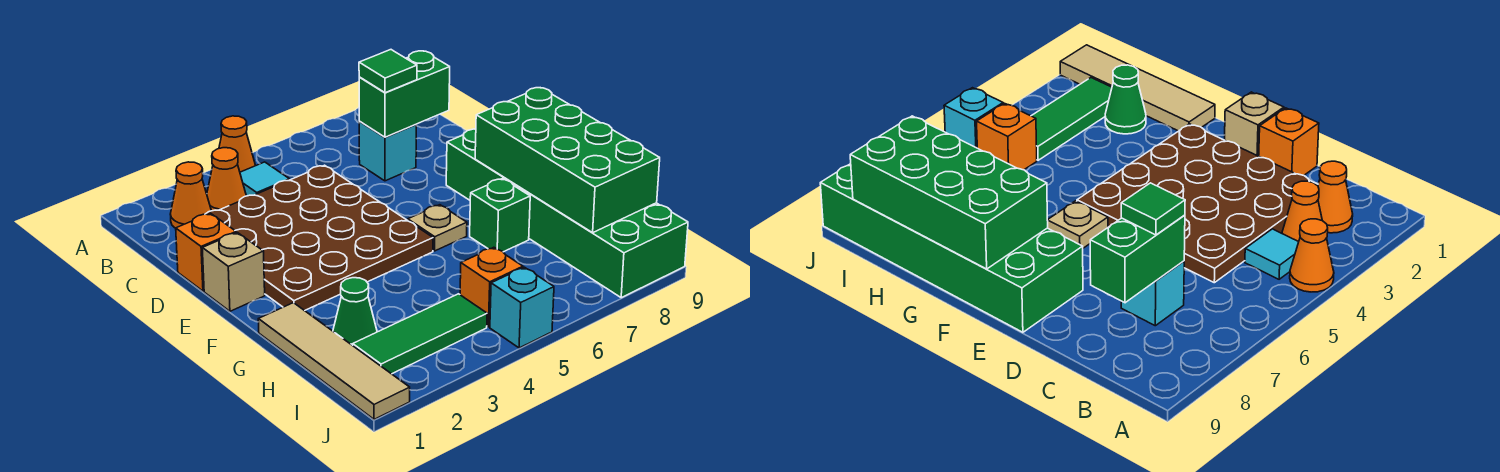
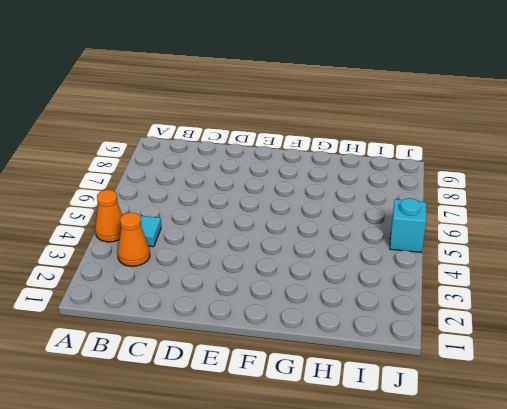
none -> orange cone B2 level 1
none -> brown plate C2:F5 level 1
none -> cyan brick C7 level 1

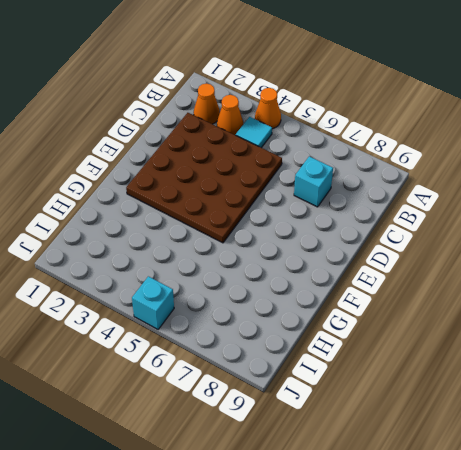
none -> orange brick D1 level 1
none -> tan brick E1 level 1
none -> green brick E8:J9 level 1

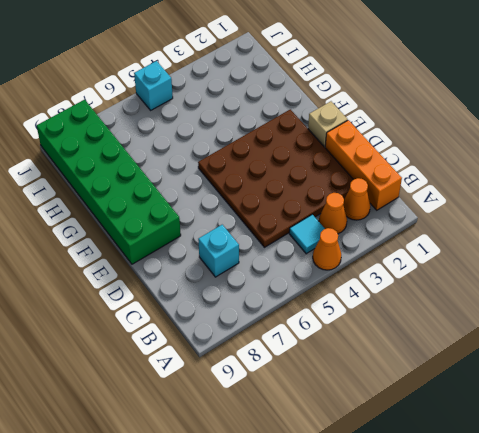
orange brick B1:D1 level 1 -> orange brick D1 level 1
none -> tan plate F6 level 1
none -> tan tile G1:J1 level 1
none -> green brick G7 level 1

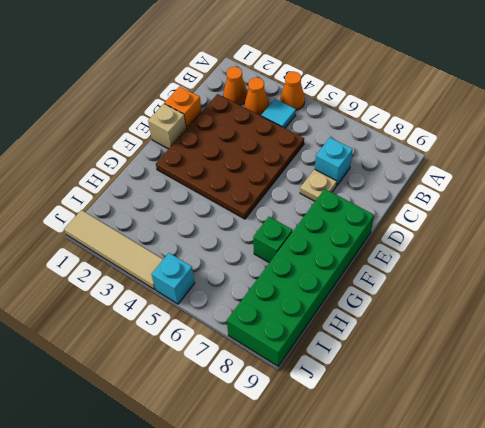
tan plate D7 level 1 -> tan plate F6 level 1
tan tile J1:J4 level 1 -> tan tile G1:J1 level 1
none -> green cone H2 level 1
none -> green tile I2:I4 level 1
none -> orange brick I5 level 1

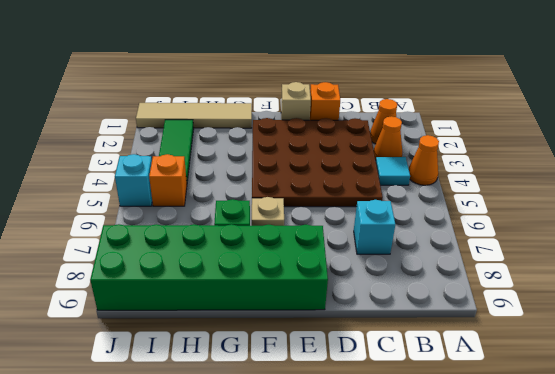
none -> green cone H2 level 1
none -> green brick C7:C8 level 2
none -> green brick F8:I9 level 2

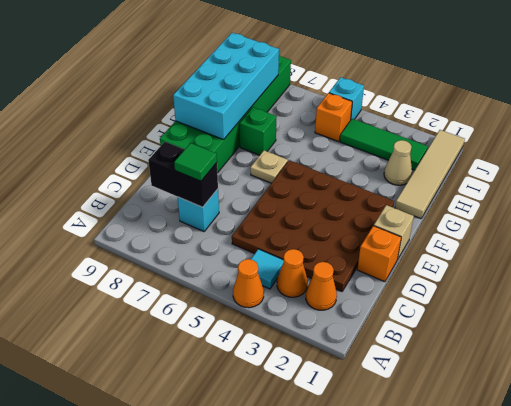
black brick C7:C8 level 2 -> green brick C7:C8 level 2
cyan brick F8:I9 level 2 -> green brick F8:I9 level 2
tan cone H2 level 1 -> green cone H2 level 1

